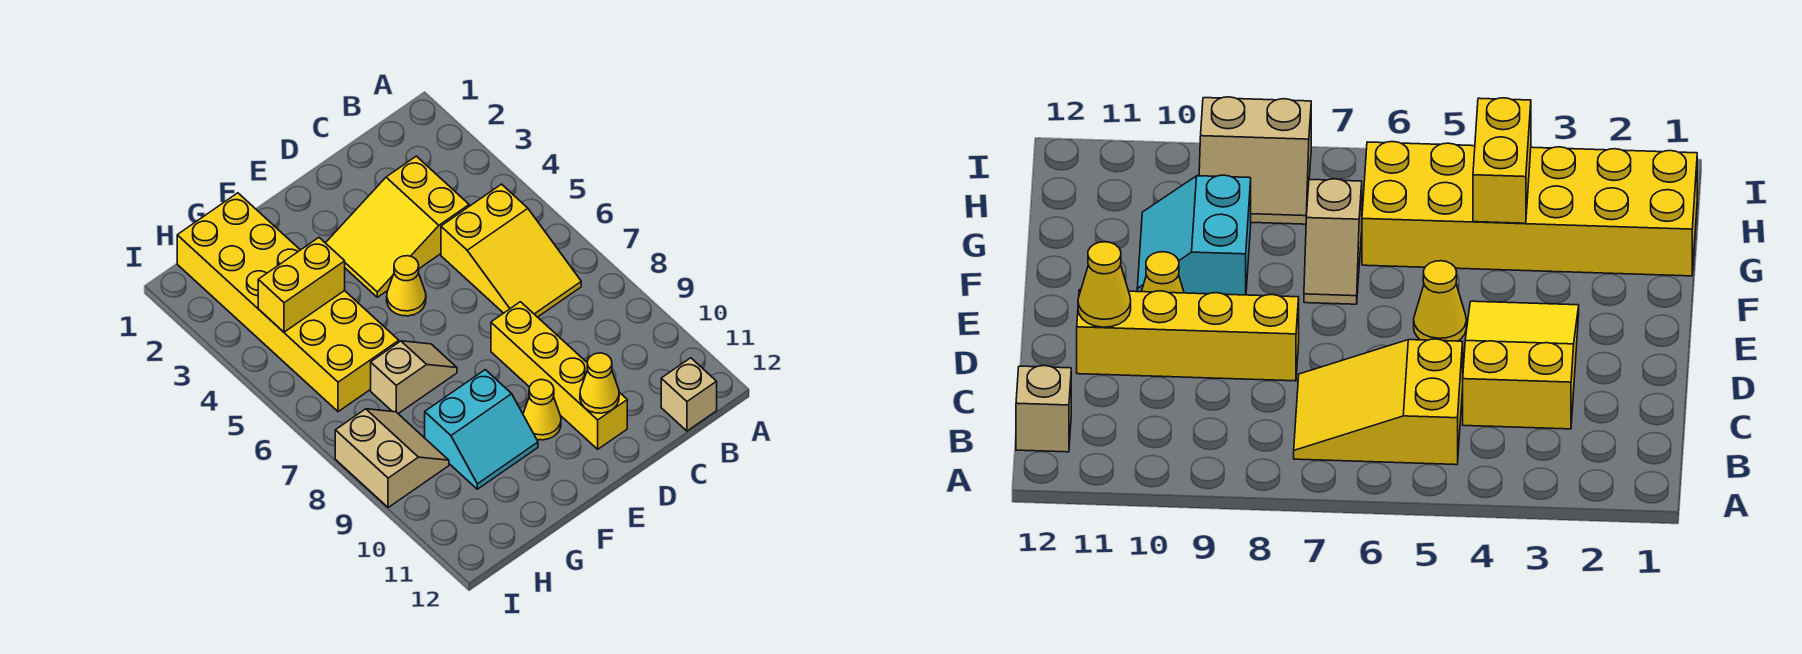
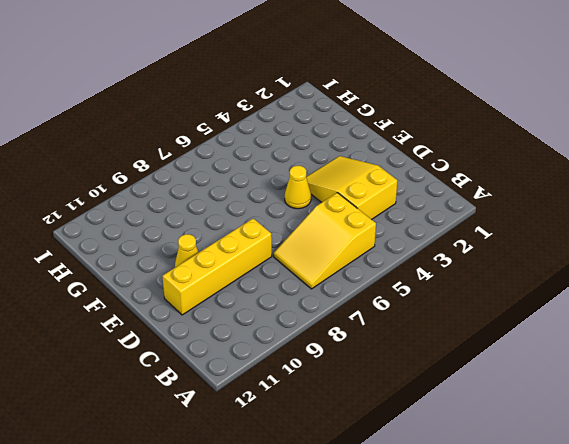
none -> tan brick B12 level 1
none -> tan slope F7:G7 level 1 top G
none -> cyan slope F9:G10 level 1 top 9

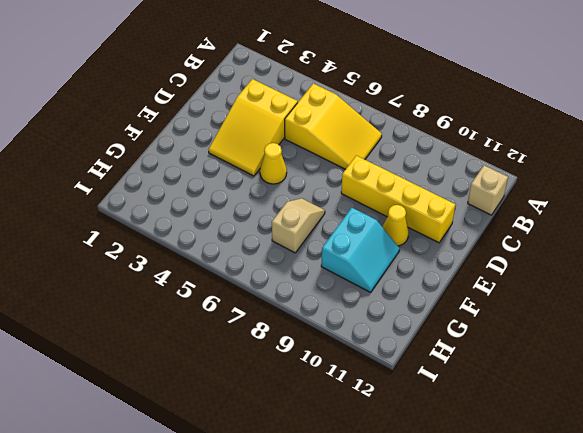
none -> yellow brick G1:H6 level 1
none -> tan slope H8:I9 level 1 top I
none -> yellow cone D11 level 2

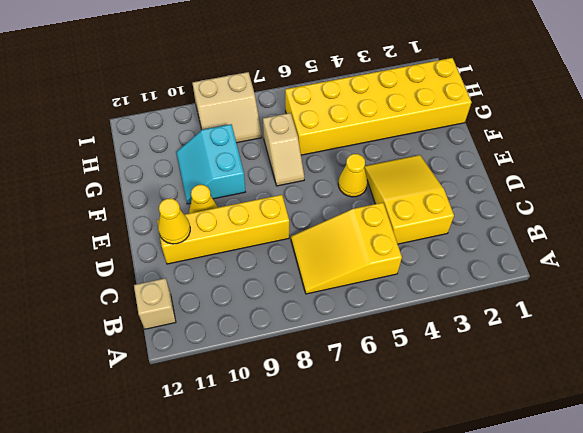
none -> yellow brick G4:H4 level 2

